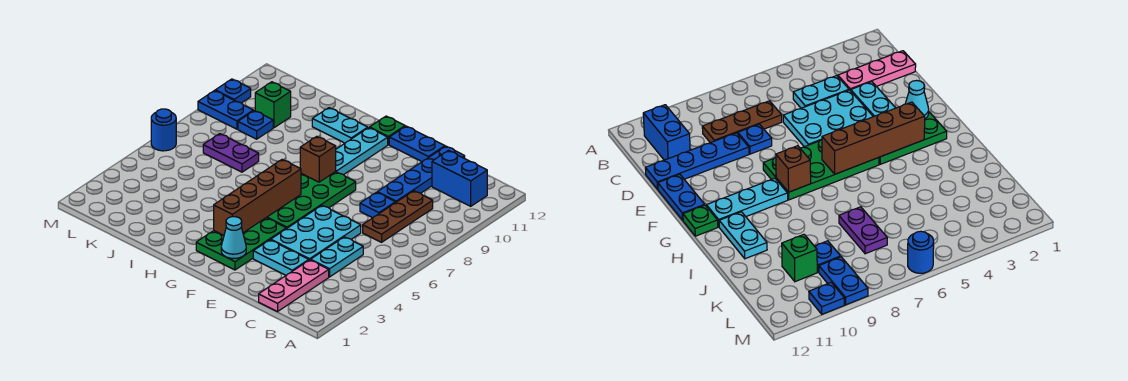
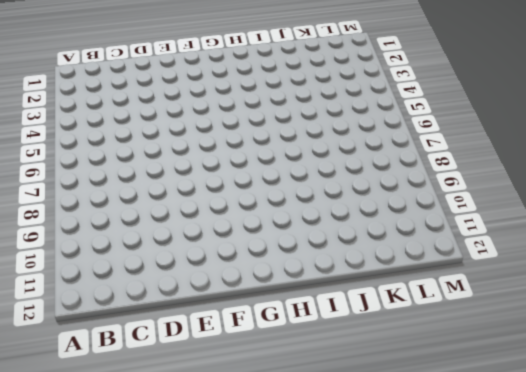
none -> blue brick B11:C11 level 1
none -> pink plate C1:C3 level 1
none -> cyan plate C4:C5 level 1

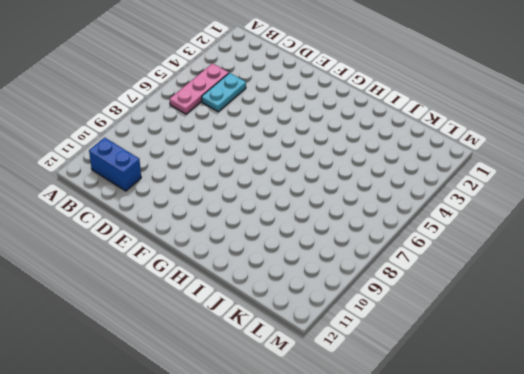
pink plate B4:B6 level 1 -> pink plate C1:C3 level 1
none -> brown plate C7:C9 level 1
none -> cyan plate D3:E3 level 1
none -> cyan plate D4:E6 level 1

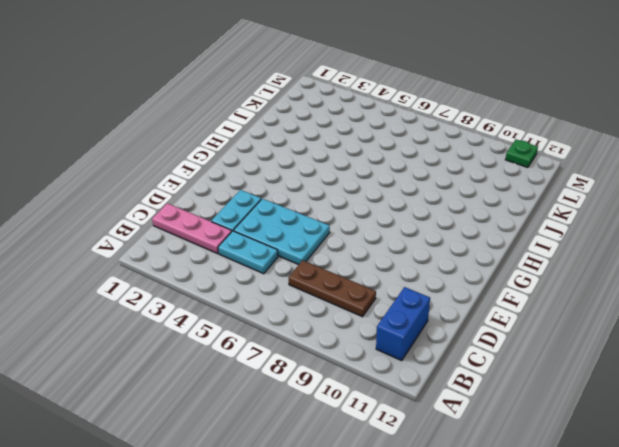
green plate M11 level 1 -> green plate G12 level 1
none -> blue plate D8 level 1
none -> blue plate D9:D12 level 1
none -> blue plate E12:F12 level 1

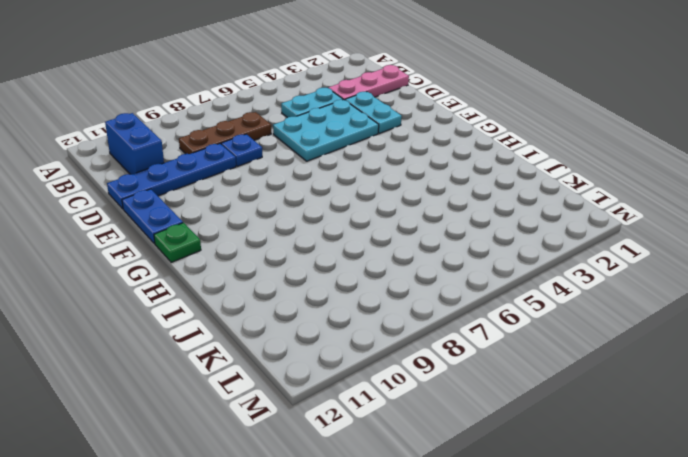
none -> green plate F2:G4 level 1
none -> green plate F5:G8 level 1
none -> cyan plate G9:G11 level 1

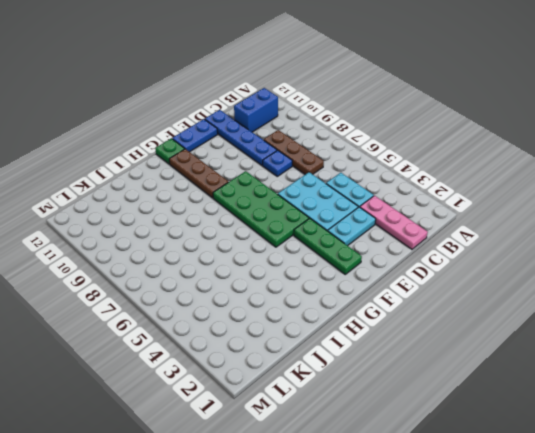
green plate F2:F4 level 1 -> green plate F2:G4 level 1
brown plate G9:G11 level 1 -> cyan plate G9:G11 level 1
none -> cyan plate H11:I11 level 1
none -> purple plate J7:K7 level 1
none -> blue plate K9 level 1

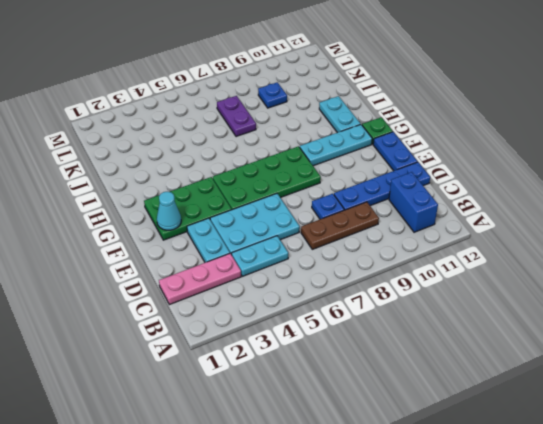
none -> green brick K10 level 1
none -> blue plate L9:M9 level 1
none -> blue round brick M6 level 1

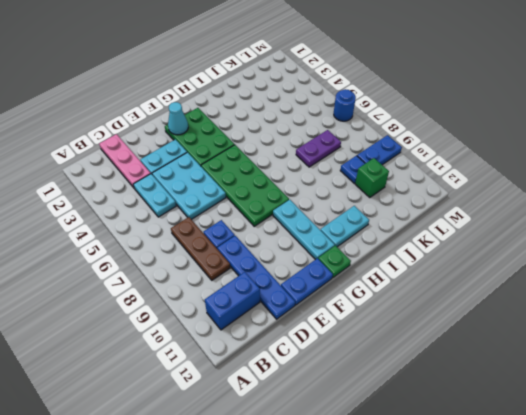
none -> blue plate M10 level 1
none -> brown brick G3:G6 level 2
none -> brown brick G8 level 2

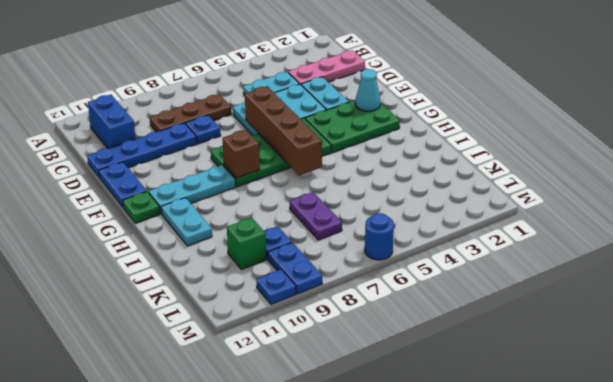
brown brick E6:H6 level 2 -> brown brick G3:G6 level 2

